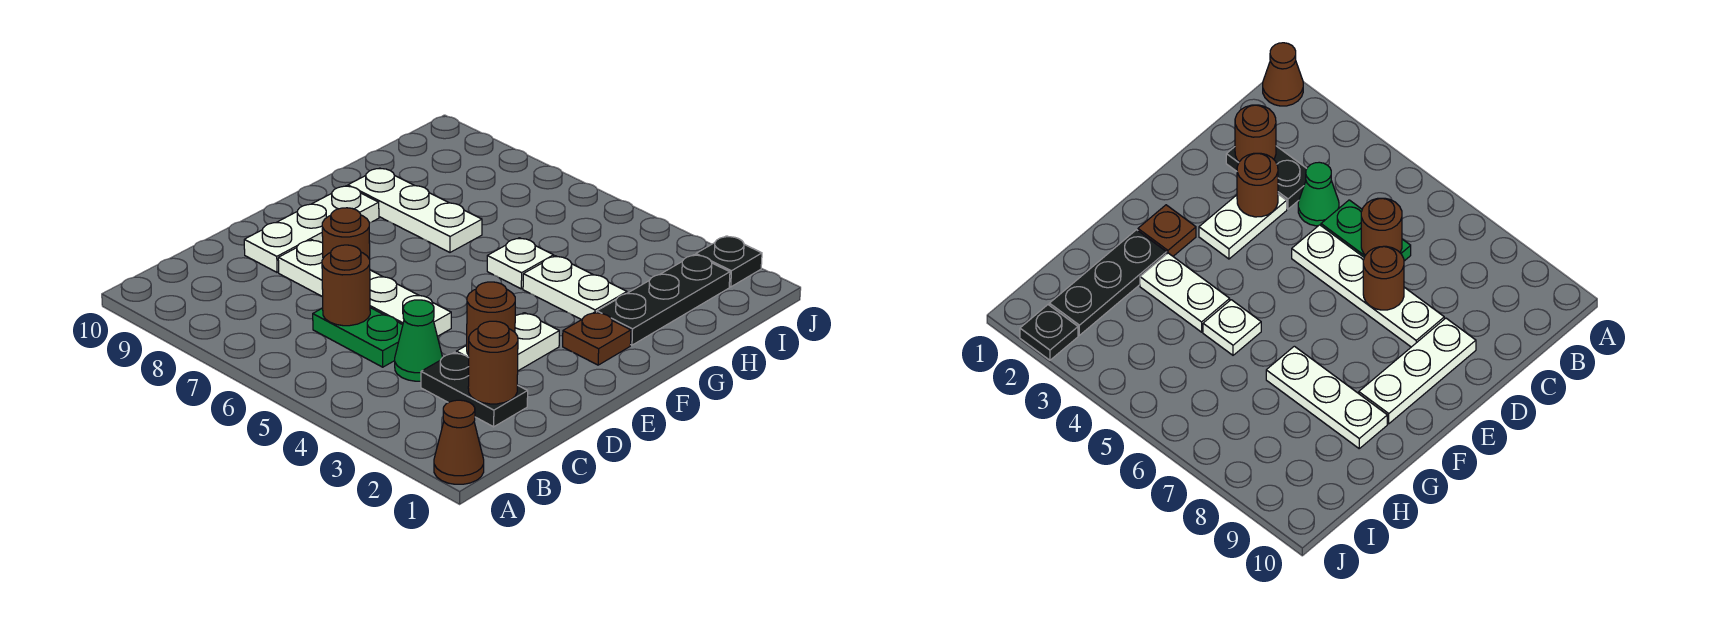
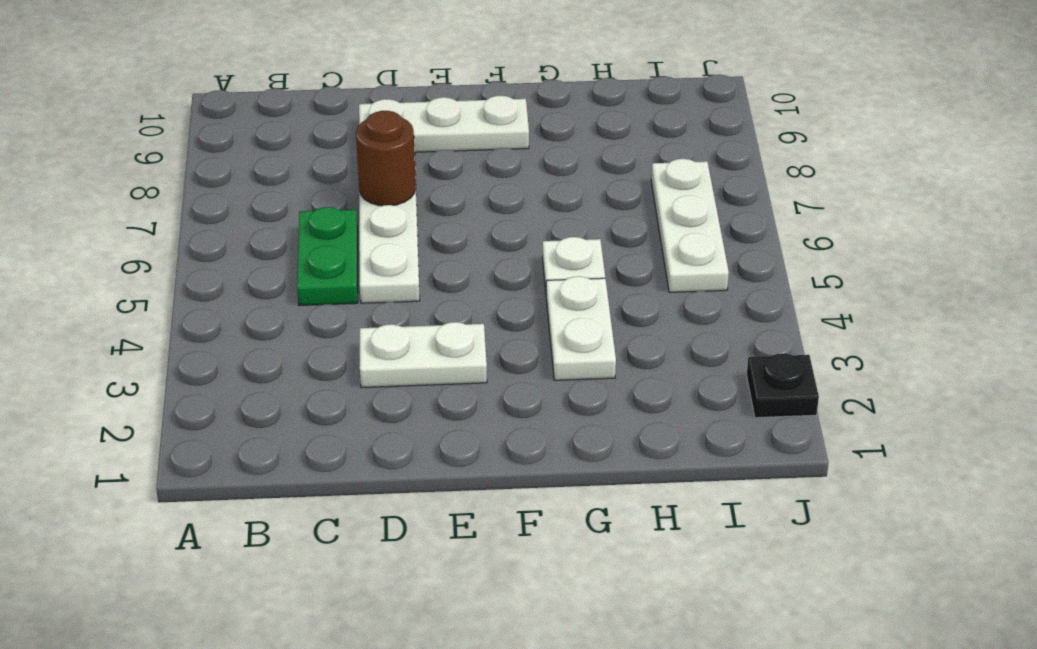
white plate I5:I7 level 1 -> white plate G7:G9 level 1
none -> brown cone A1 level 1
none -> black plate C2:C3 level 1
none -> green cone C4 level 1

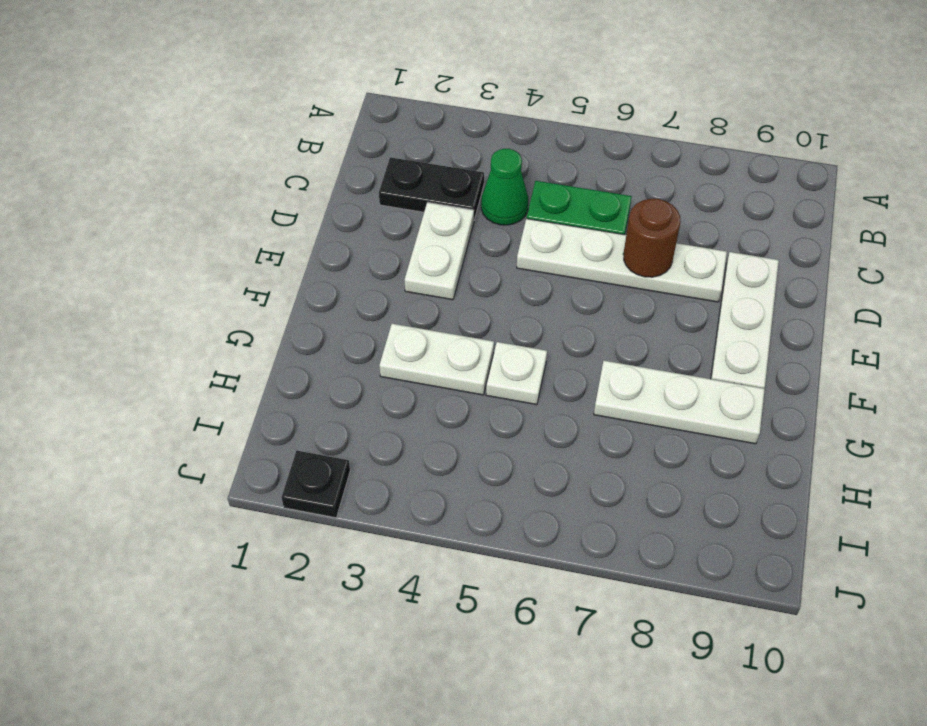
none -> brown cone A1 level 1
none -> brown plate F2 level 1
none -> black plate G2:I2 level 1

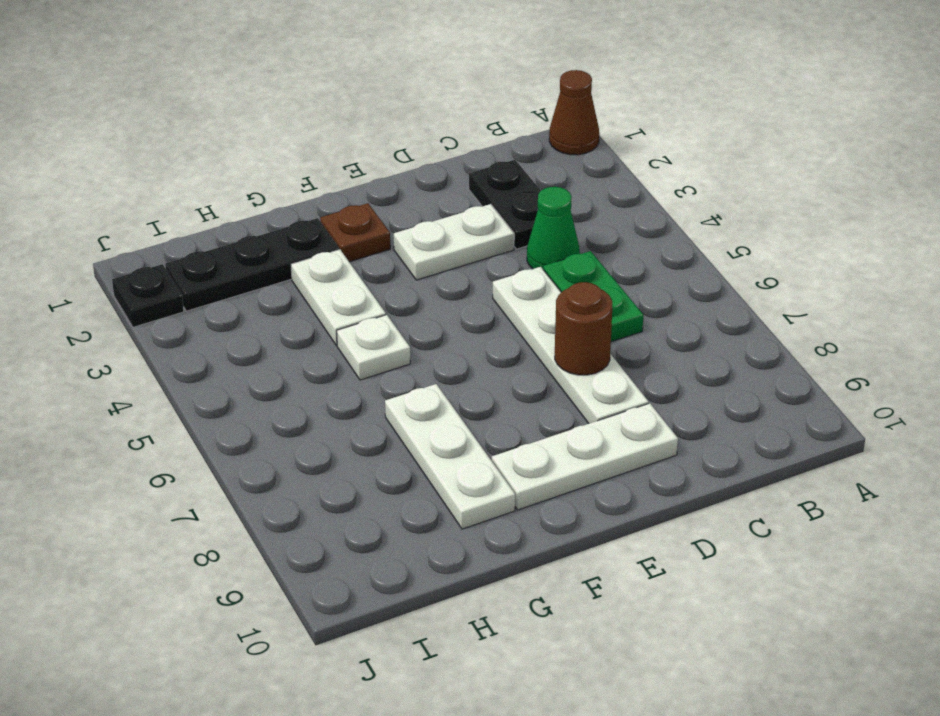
none -> brown round brick C2 level 2
none -> brown round brick C6 level 2
none -> brown round brick D3 level 2

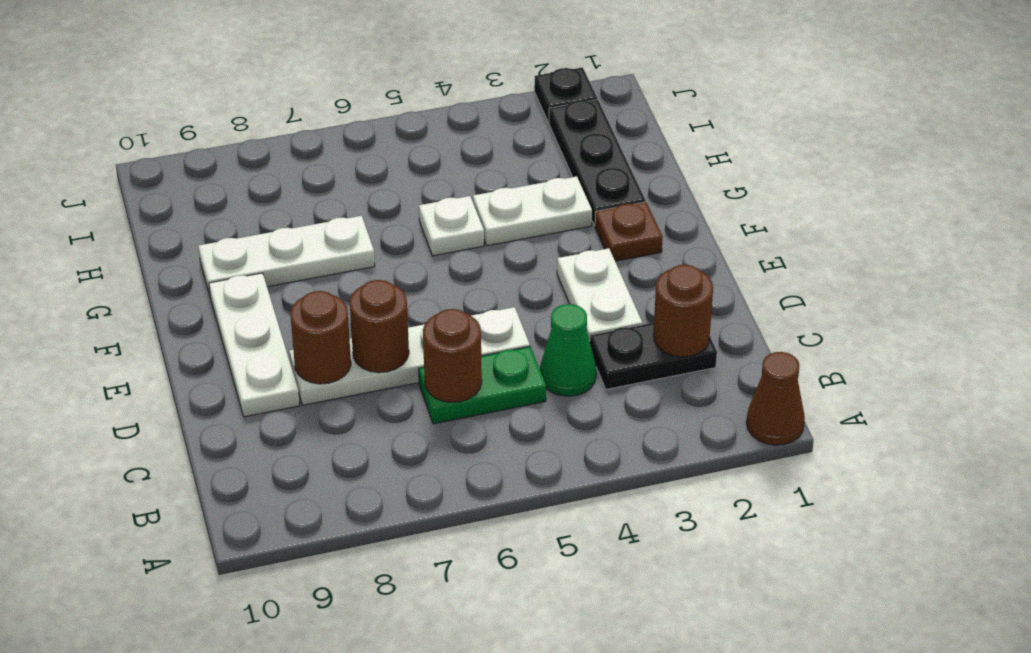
brown round brick D8 level 2 -> brown round brick D3 level 2

